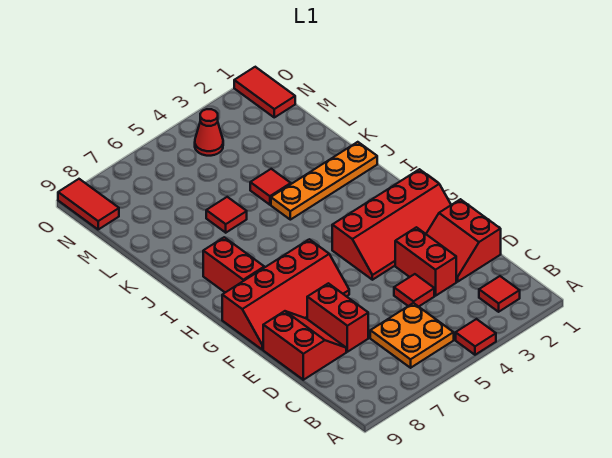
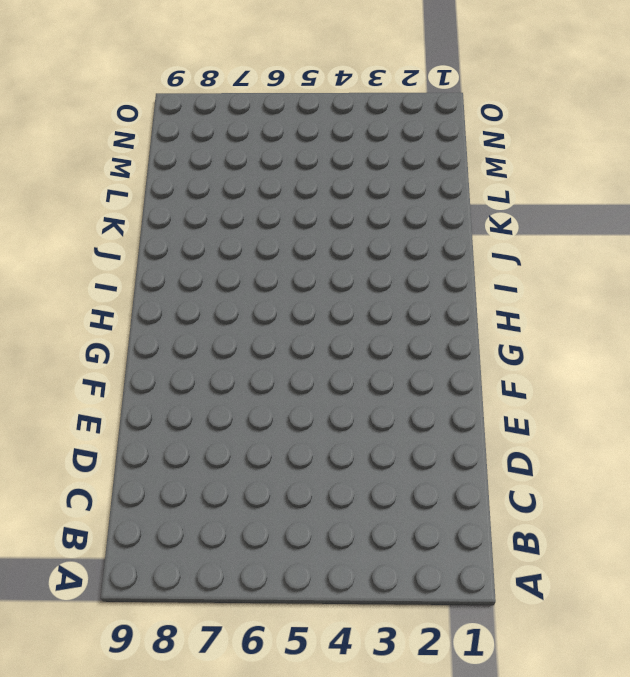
none -> red tile A4 level 1
none -> red tile B2 level 1
none -> orange plate B5:C6 level 1

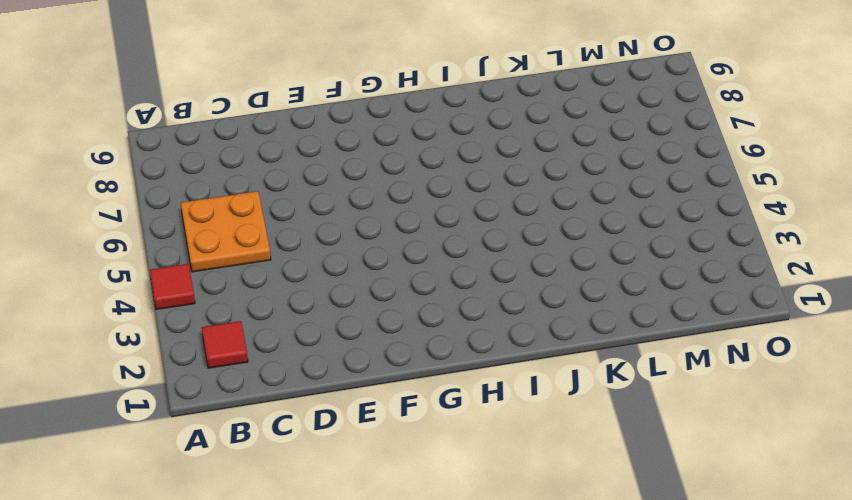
none -> red slope D1:E2 level 1 top 1
none -> red brick D3:E3 level 1
none -> red tile D4 level 1

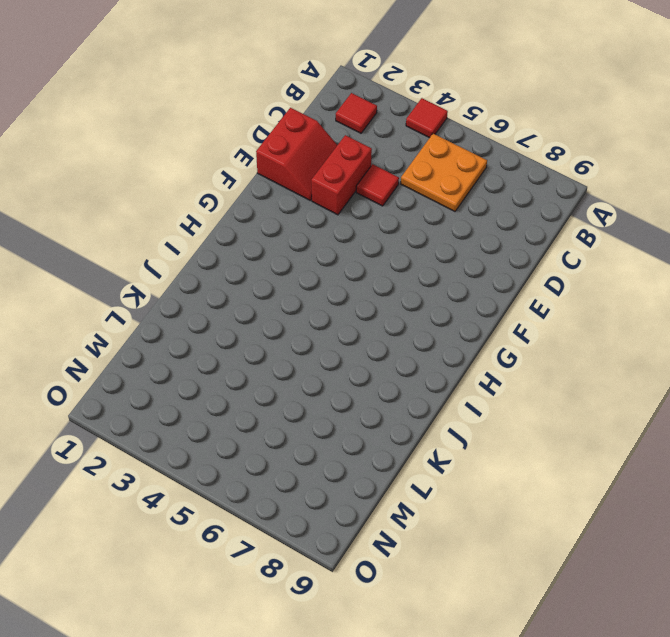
none -> red brick D7:E7 level 1
none -> red slope D8:E9 level 1 top 9
none -> red slope F1:G4 level 1 top G

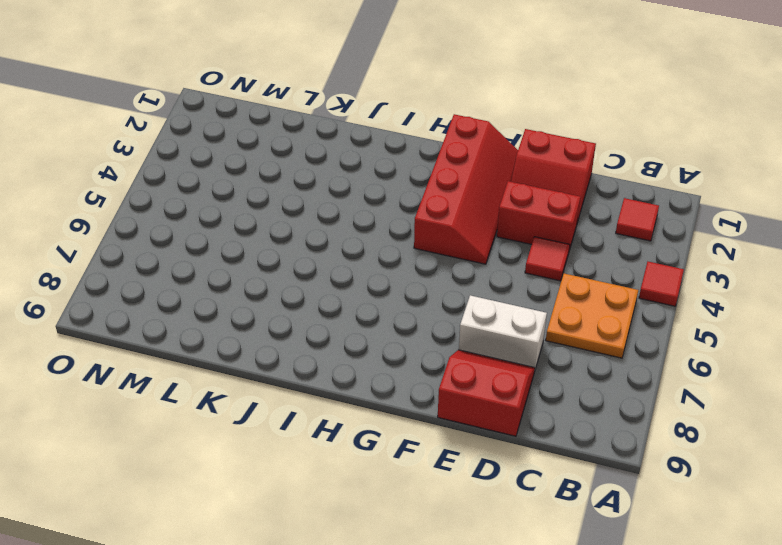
white brick D7:E7 level 1 -> red brick D7:E7 level 1
none -> red slope F6:G9 level 1 top G
none -> red brick H8:I8 level 1
none -> orange plate J1:J4 level 1

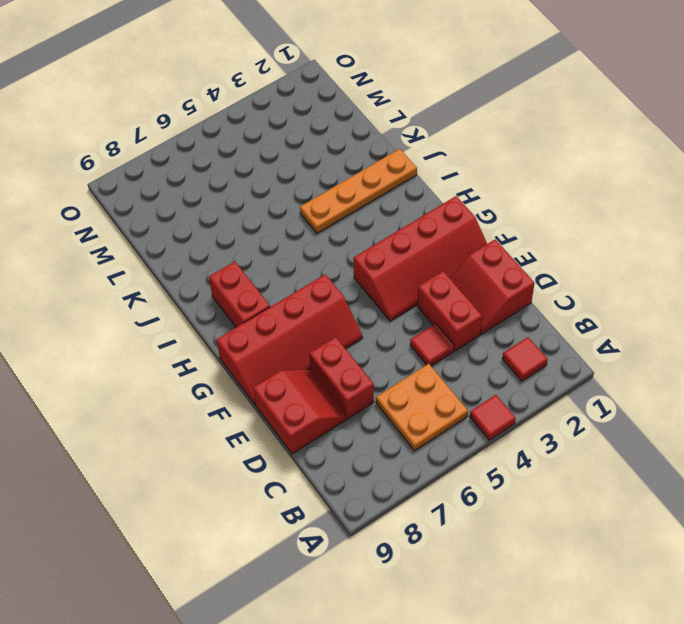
none -> red tile K4 level 1
none -> red tile K6 level 1
none -> red tile N1:O1 level 1

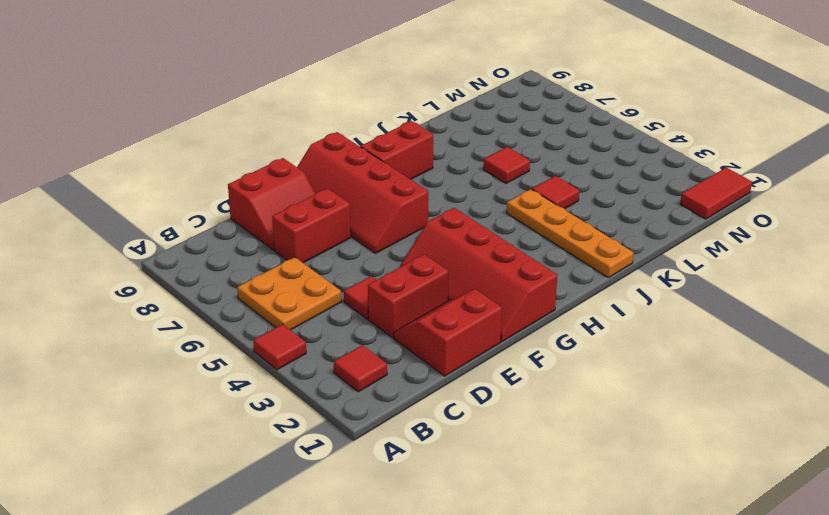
none -> red cone N4 level 1
none -> red tile N9:O9 level 1

